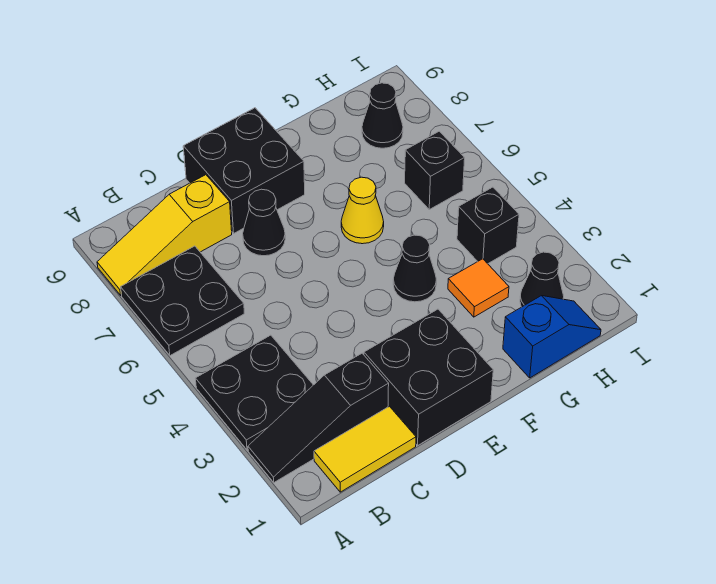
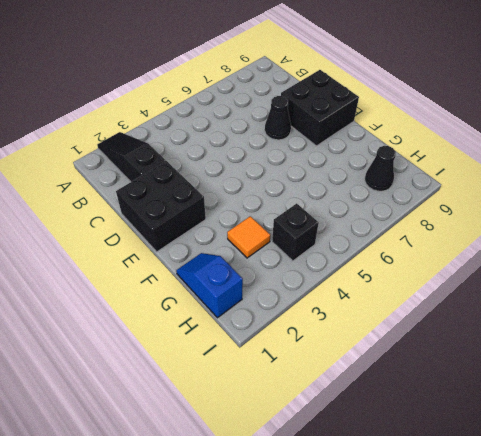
blue slope G1:H1 level 1 top H -> blue slope G1:H1 level 1 top G
none -> black plate A3:B4 level 1
none -> black plate A6:B7 level 1
none -> yellow slope A8:C8 level 1 top C

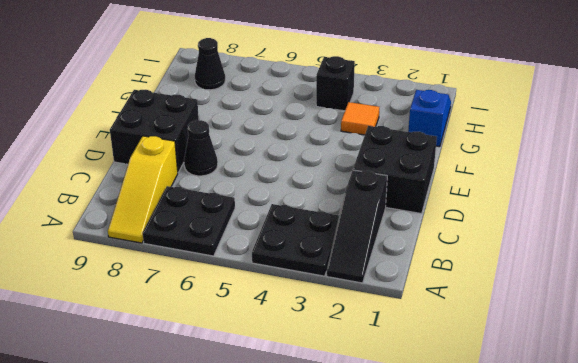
none -> yellow tile B1:C1 level 1
none -> black cone F4 level 1
none -> yellow cone F6 level 1

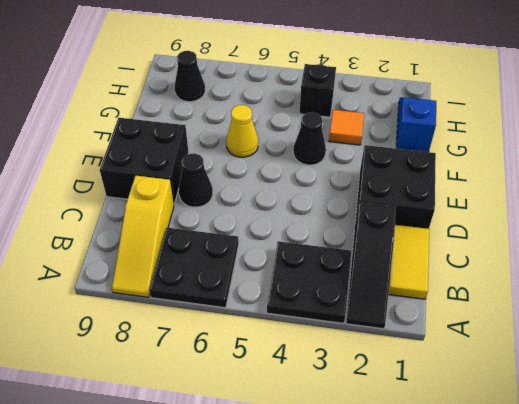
none -> black cone H2 level 1
none -> black brick H6 level 1

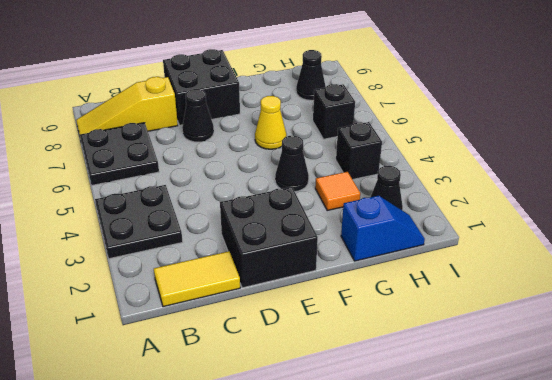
none -> black slope A2:C2 level 1 top C

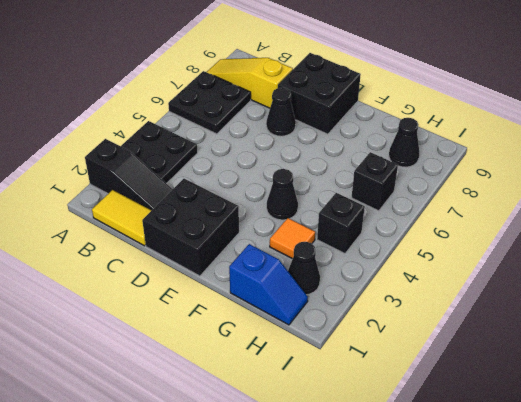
black slope A2:C2 level 1 top A -> black slope A2:C2 level 1 top C
none -> yellow cone F6 level 1

